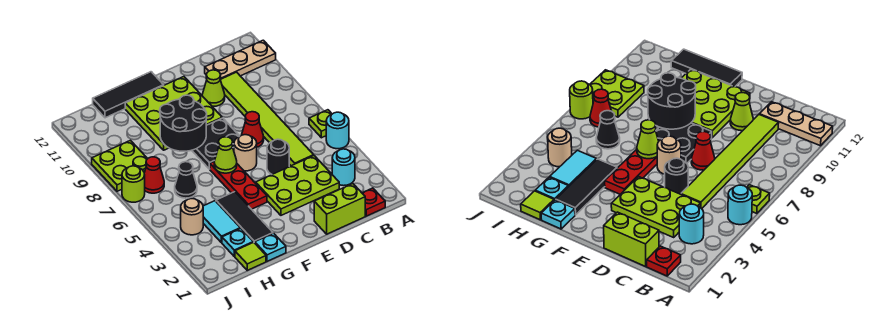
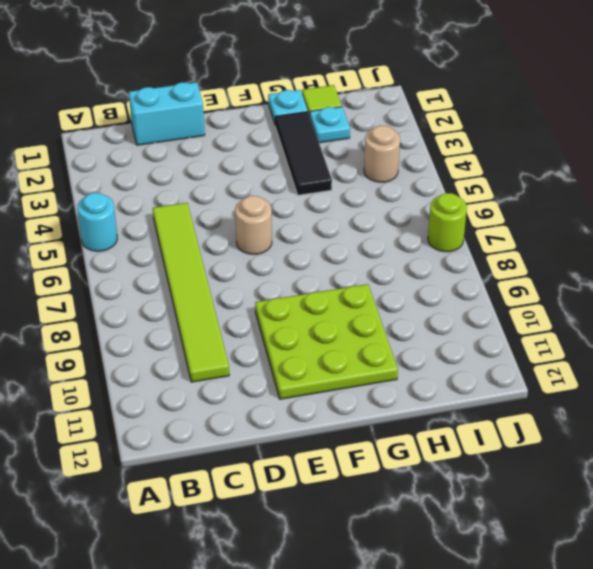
cyan brick C1:D1 level 1 -> lime brick C1:D1 level 1
none -> lime plate A6 level 1
none -> tan plate A11:C11 level 1
none -> red plate B1 level 1

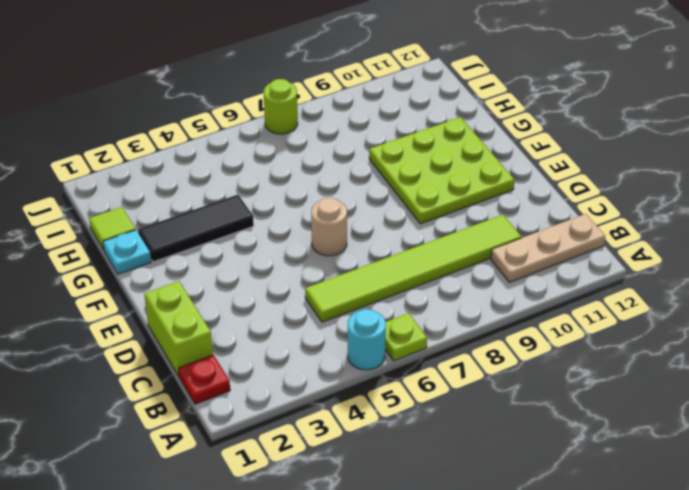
tan plate B10:B12 level 1 -> tan plate A11:C11 level 1
none -> cyan round brick B3 level 1
none -> lime plate C3:E4 level 1
none -> black round brick D5 level 1

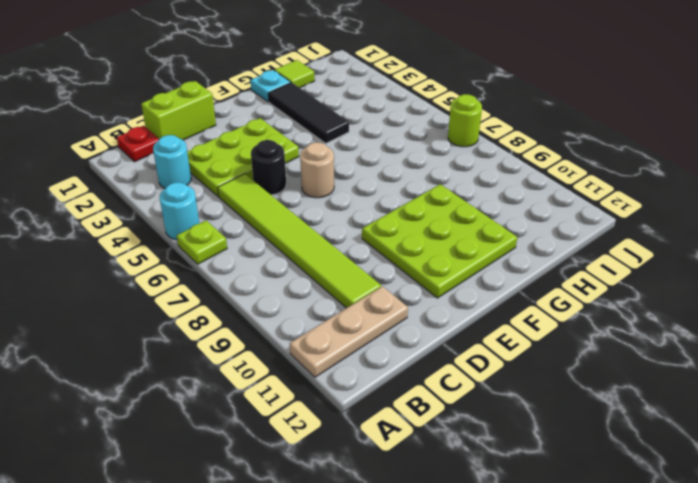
none -> red cone D7 level 1
none -> lime cone D10 level 1
none -> black plate E7:F8 level 1

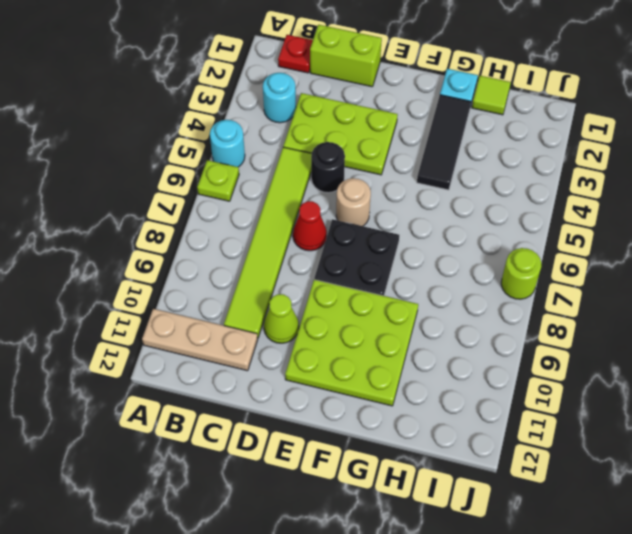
none -> red plate F4:F6 level 1
none -> black tile F12:H12 level 1
none -> cyan plate H2 level 1

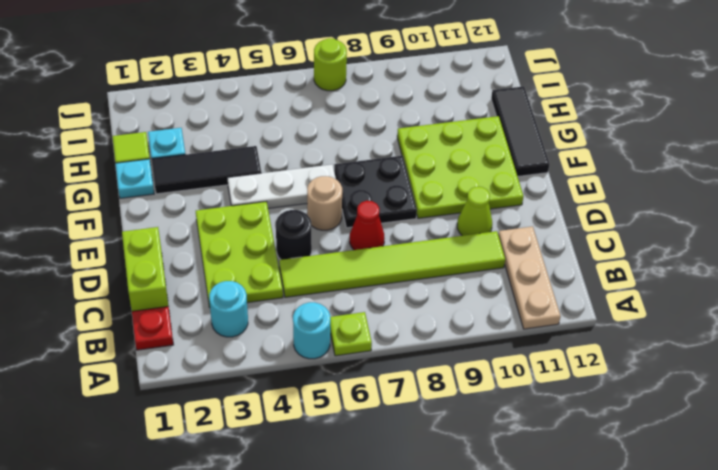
white plate F4:F6 level 1 -> red plate F4:F6 level 1
none -> cyan tile H3:H4 level 1
none -> black cone H6 level 1
none -> tan round brick I4 level 1

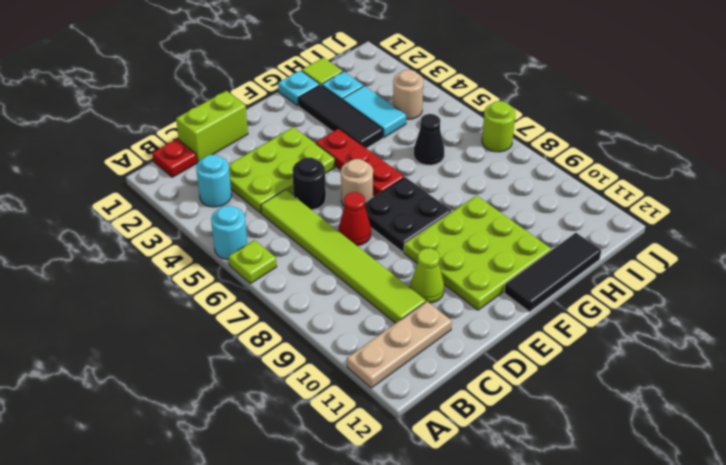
none -> red cone I7 level 1
none -> lime plate I8:J9 level 1
none -> lime cone F6 level 2

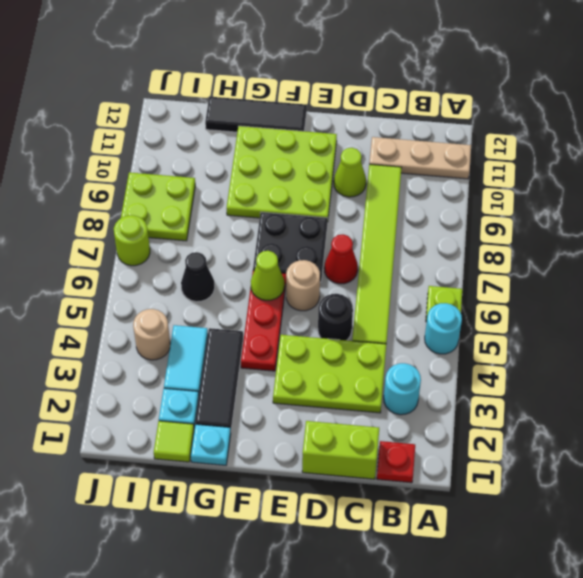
none -> red cone I7 level 1
none -> black round brick F8:G9 level 2

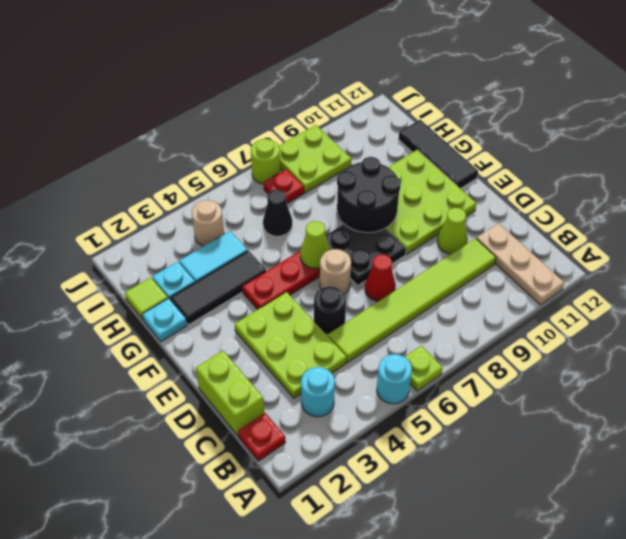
red plate I7 level 1 -> red cone I7 level 1

